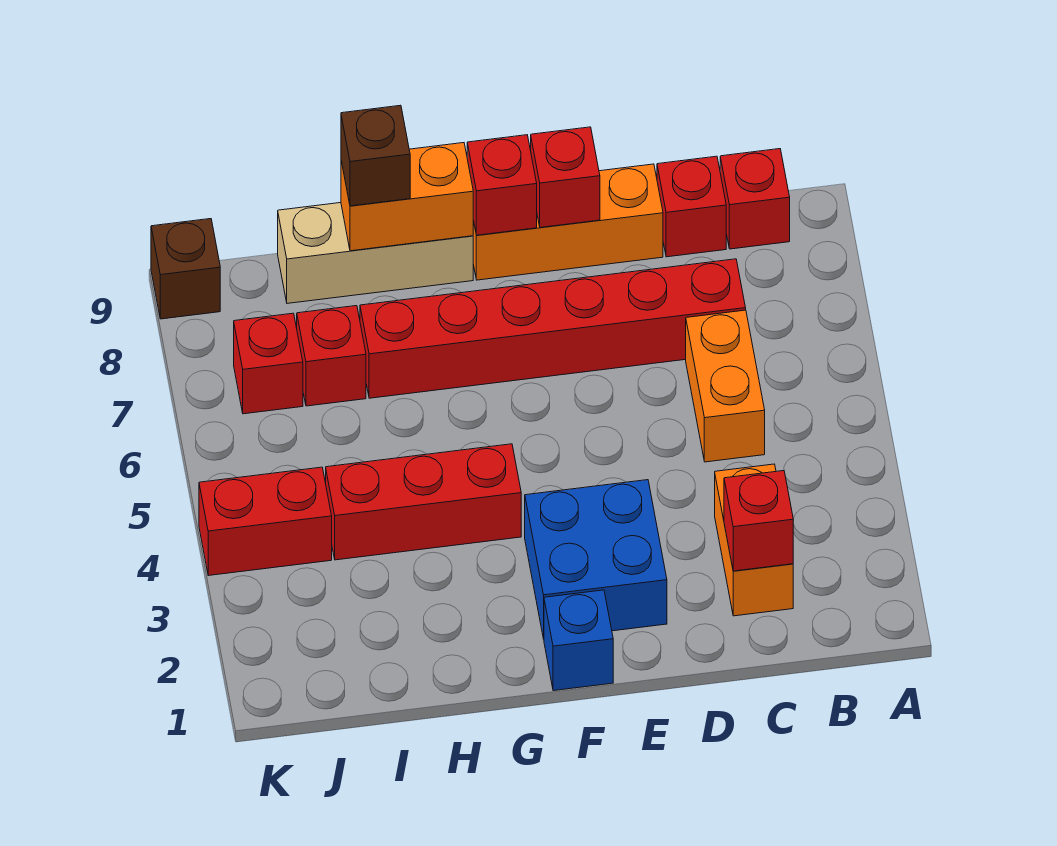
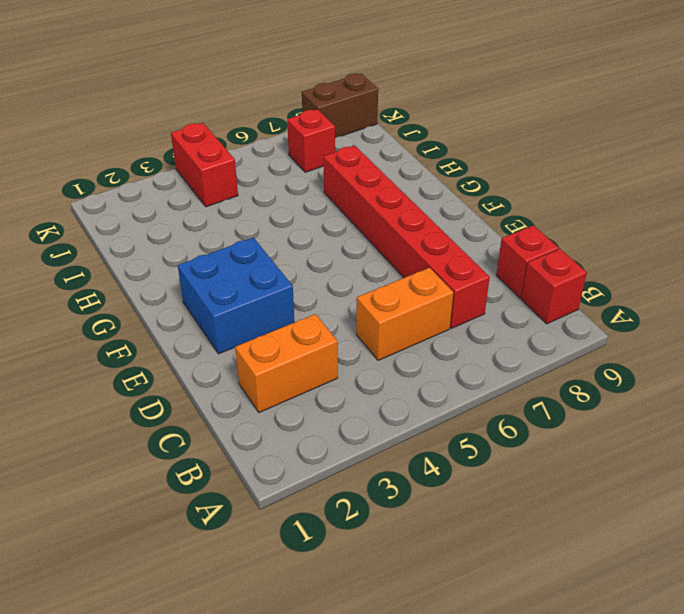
brown brick K8:K9 level 1 -> brown brick K9 level 1
none -> orange brick D9:F9 level 1
none -> blue brick F1 level 1
none -> red brick G4:I4 level 1

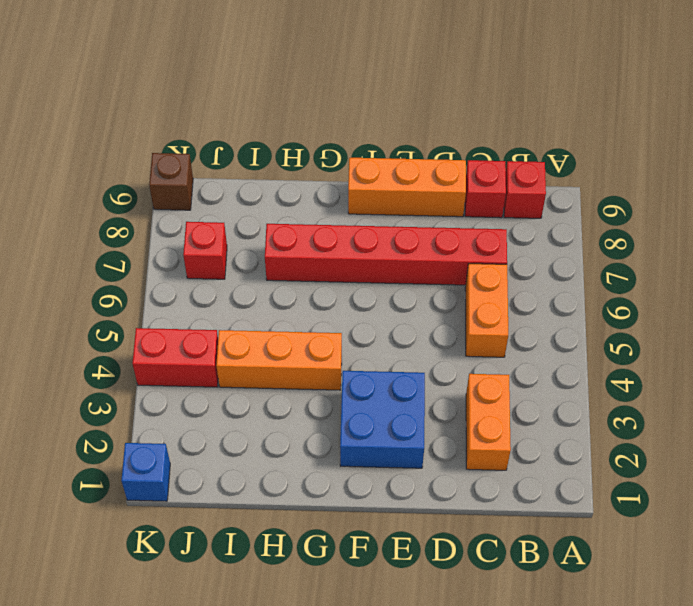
orange brick G4:I4 level 1 -> red brick G4:I4 level 1
blue brick K1 level 1 -> blue brick F1 level 1
none -> tan brick G9:I9 level 1
none -> red brick I7 level 1
none -> red brick C2 level 2

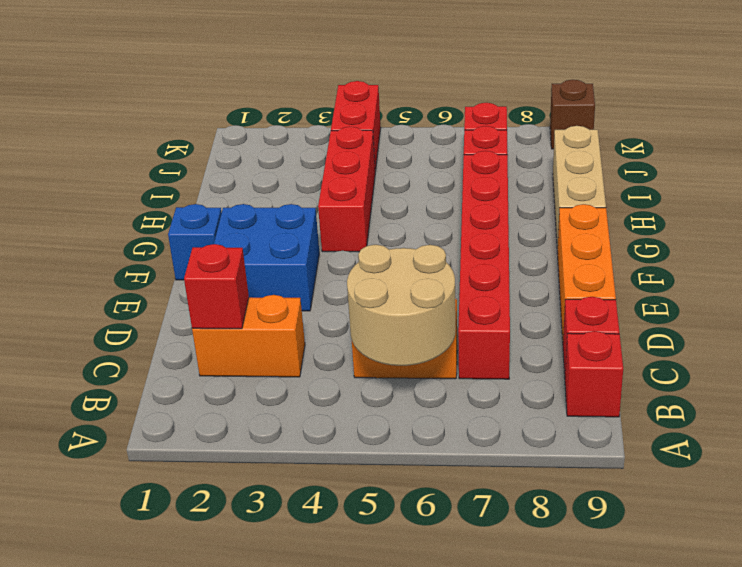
tan round brick B5:C6 level 2 -> none
none -> red brick E9 level 2
none -> red brick F9 level 2
none -> orange brick G9:H9 level 2

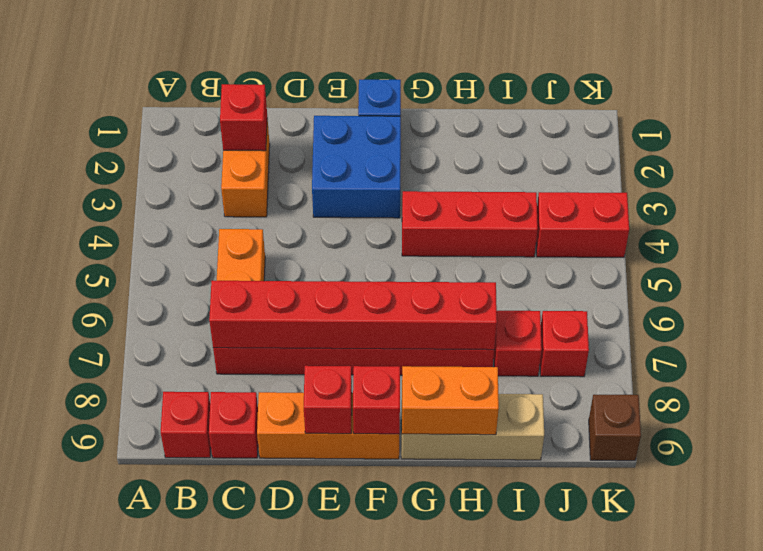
red brick C7:H7 level 2 -> none
none -> brown brick H9 level 3

